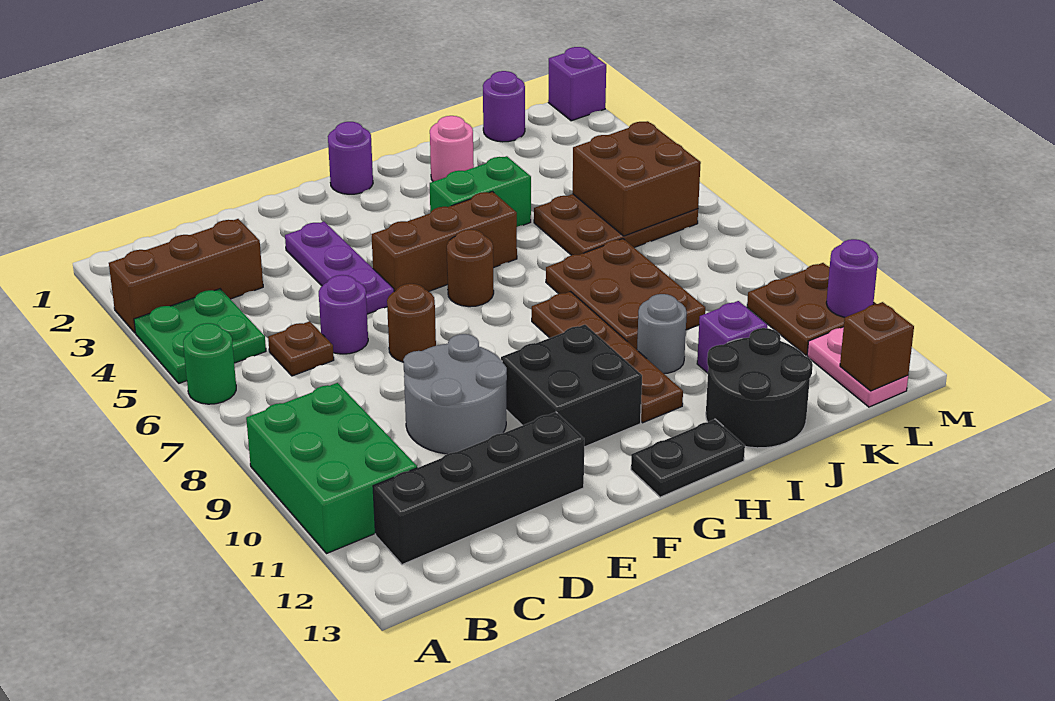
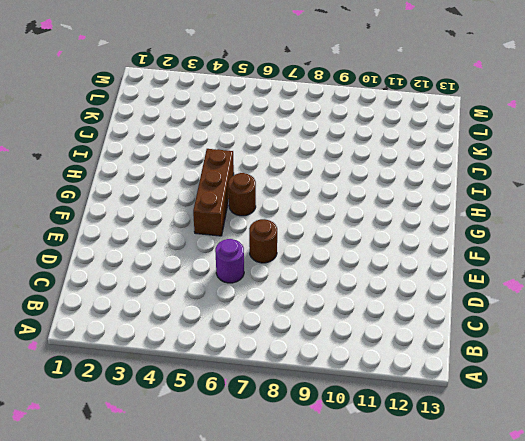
none -> brown brick A3:C3 level 1
none -> green plate A4:B5 level 1
none -> green round brick A6 level 1
none -> green brick A9:B11 level 1

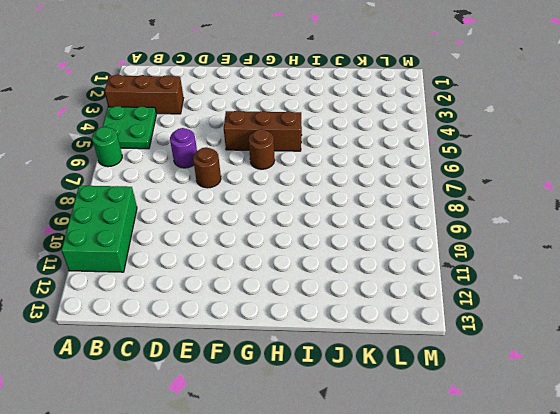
none -> black brick B12:E12 level 1
none -> brown plate C6 level 1
none -> grey round brick D9:E10 level 1
none -> purple plate E3:E5 level 1

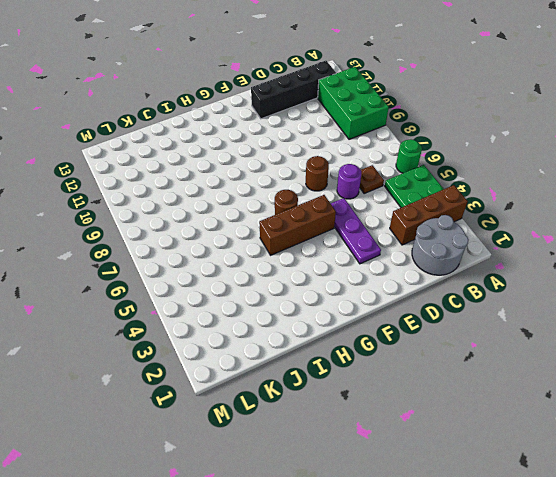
grey round brick B1:C2 level 1 -> grey round brick D9:E10 level 1
none -> black brick F10:G11 level 1
none -> purple round brick G1 level 1
none -> black plate G13:H13 level 1
none -> green brick H4:I4 level 1

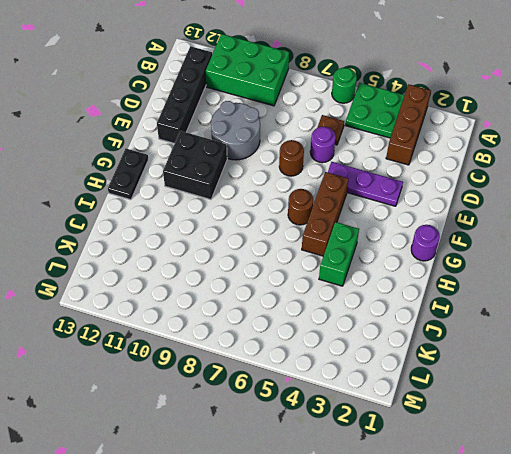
none -> brown plate H8:H11 level 1
none -> pink round brick I2 level 1
none -> brown plate I7:J9 level 1
none -> grey round brick I10 level 1

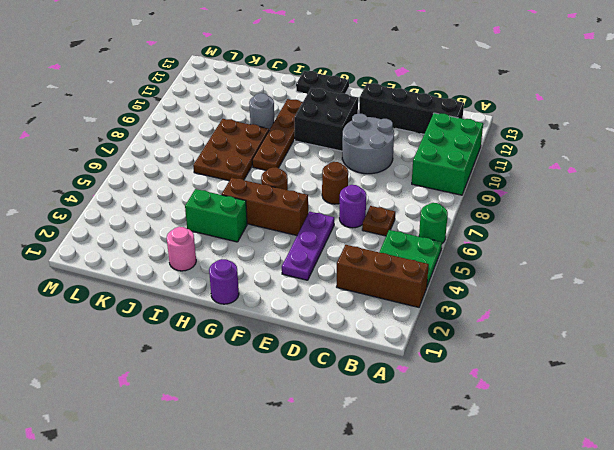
none -> black round brick I12:J13 level 1
none -> brown plate J5:L6 level 1
none -> purple brick J11 level 1
none -> purple round brick K1 level 1

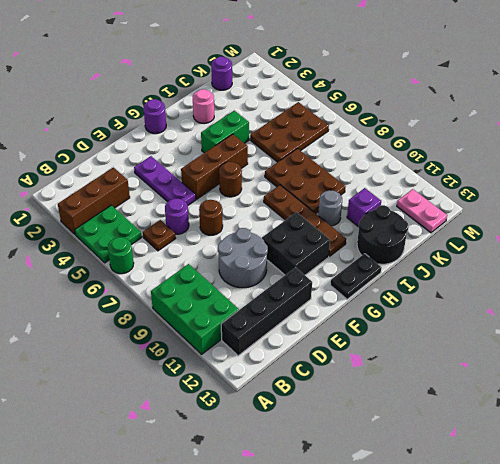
none -> brown plate L10:M11 level 1
none -> purple brick M1 level 1
none -> brown brick K5:L6 level 2
none -> brown brick L13 level 2

